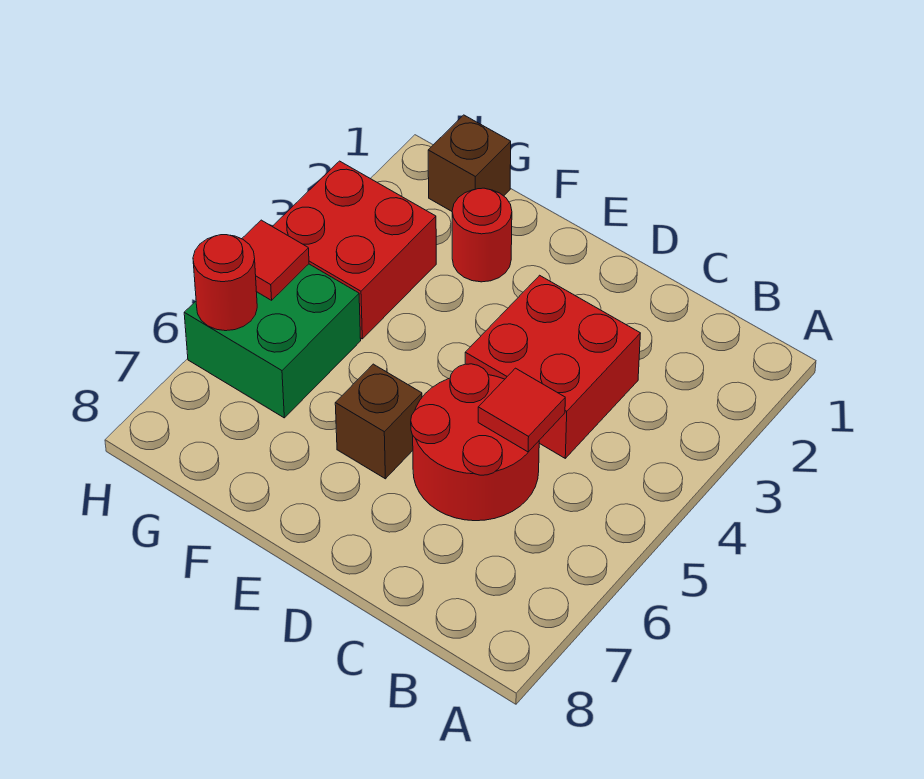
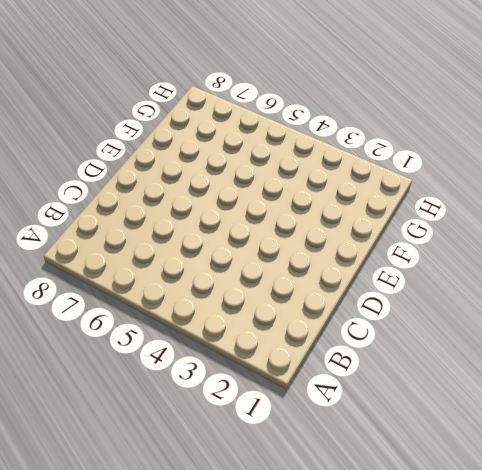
none -> red brick C3:D4 level 1
none -> red round brick C5:D6 level 1

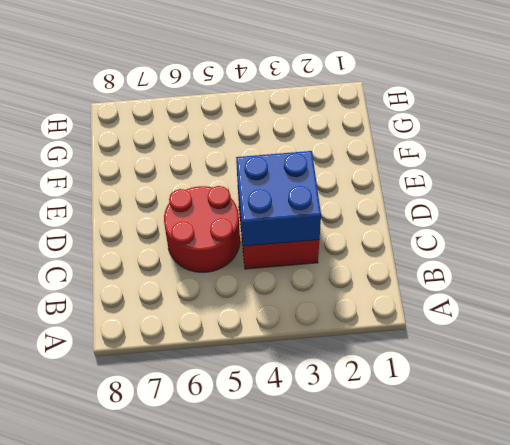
blue brick C3:D4 level 2 -> none
none -> brown brick E6 level 1
none -> red round brick F2 level 1

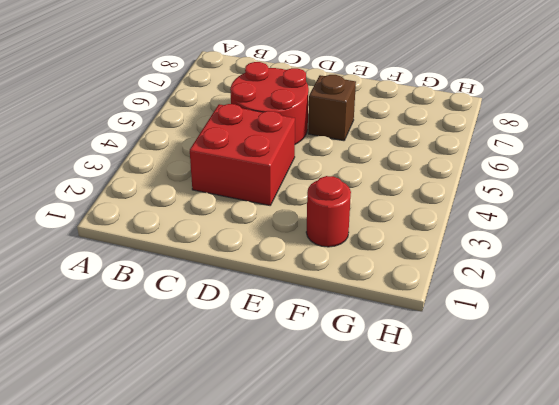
none -> brown brick G1 level 1
none -> red brick G3:H4 level 1

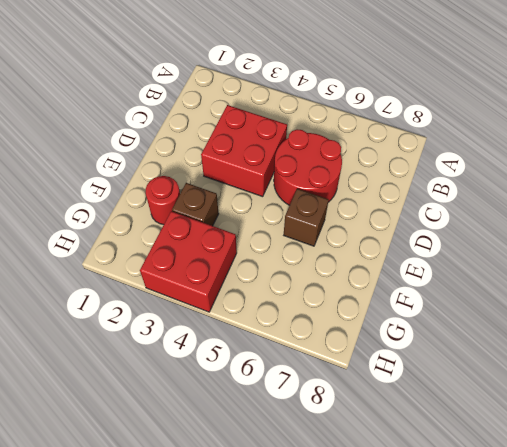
brown brick F3 level 1 -> brown brick G1 level 1
none -> green brick G5:H6 level 1
none -> red tile C5 level 2

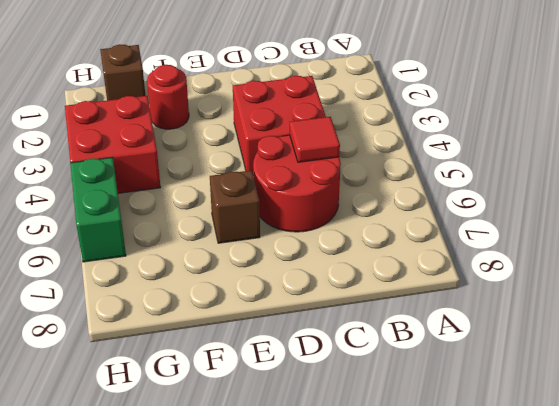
green brick H5:H6 level 1 -> green brick G5:H6 level 1
none -> red tile H5 level 2
none -> red round brick H6 level 2

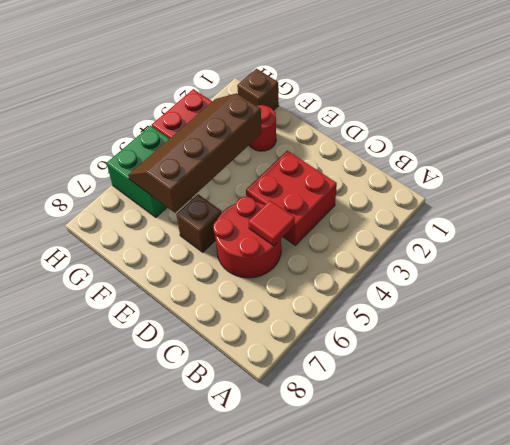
brown slope F3:G6 level 2 top F -> none
none -> red tile H5 level 2
none -> red round brick H6 level 2

